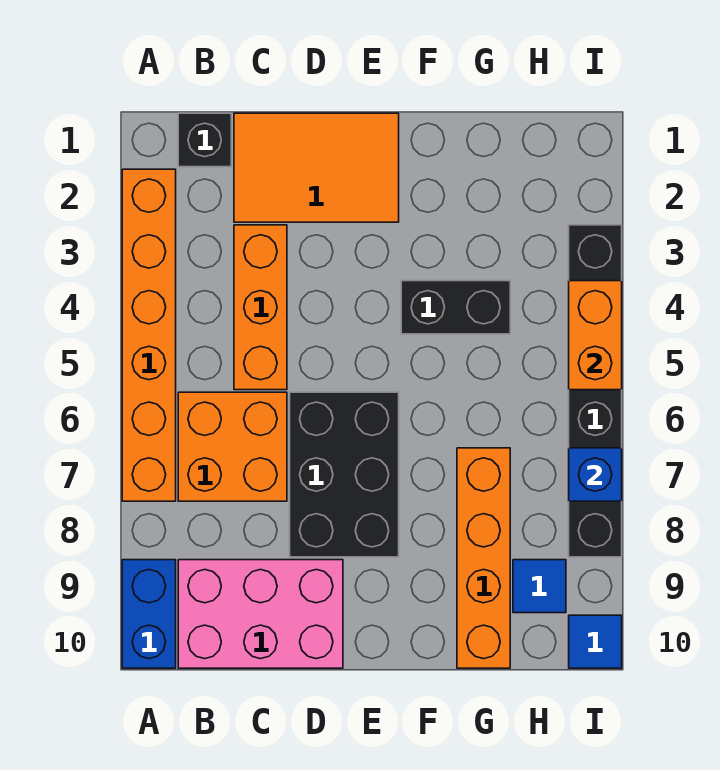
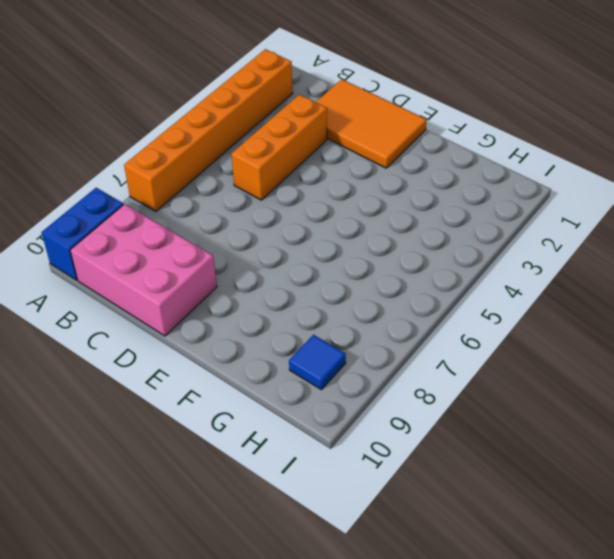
none -> black brick B1 level 1
none -> orange brick B6:C7 level 1
none -> black brick D6:E8 level 1

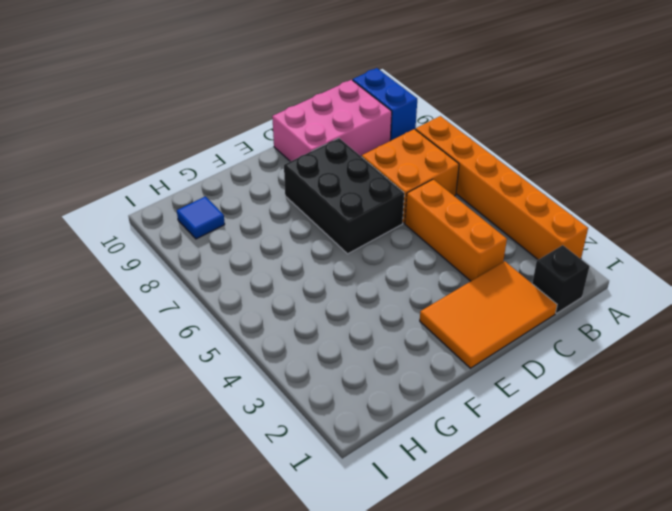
none -> black brick F4:G4 level 1
none -> orange brick G7:G10 level 1
none -> black brick I3:I8 level 1

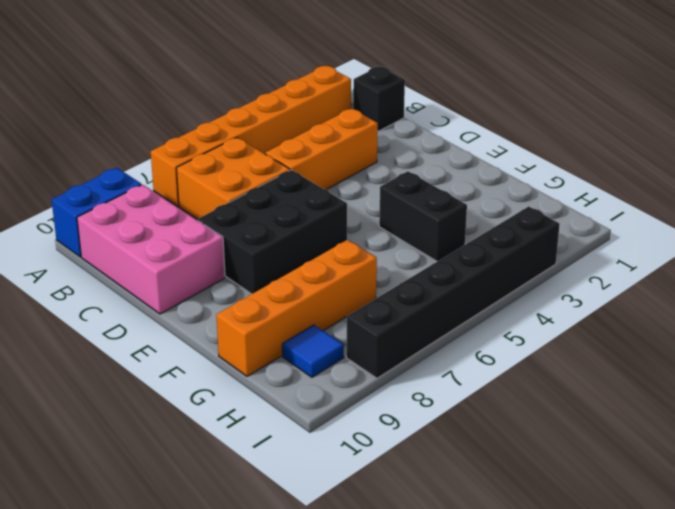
none -> orange tile C1:E2 level 1
none -> blue tile I10 level 1
none -> orange brick I4:I5 level 2

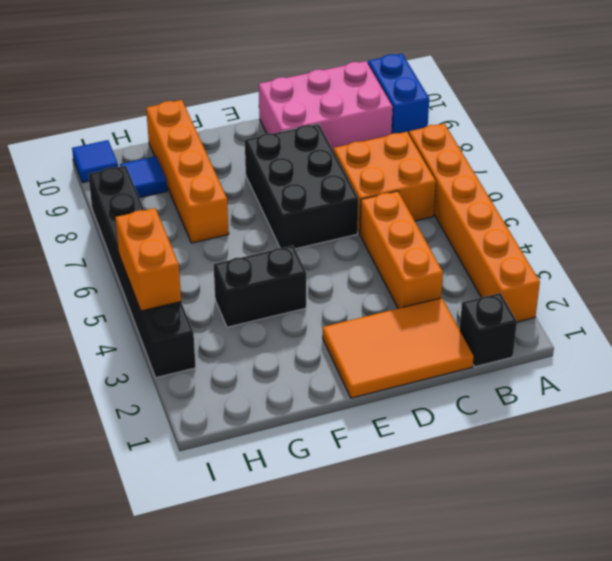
none -> blue brick I7 level 2

